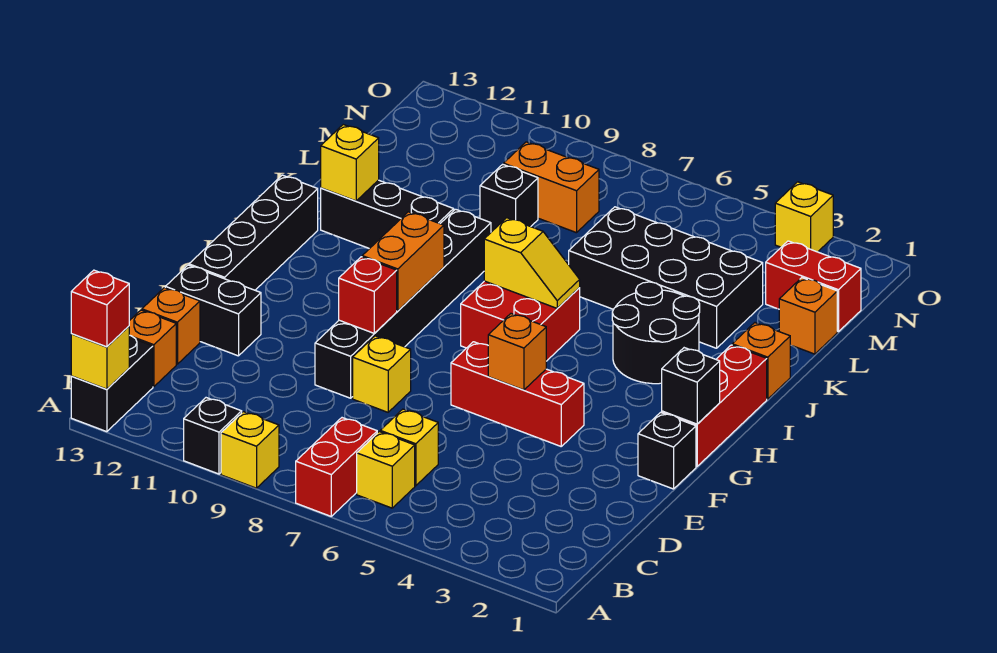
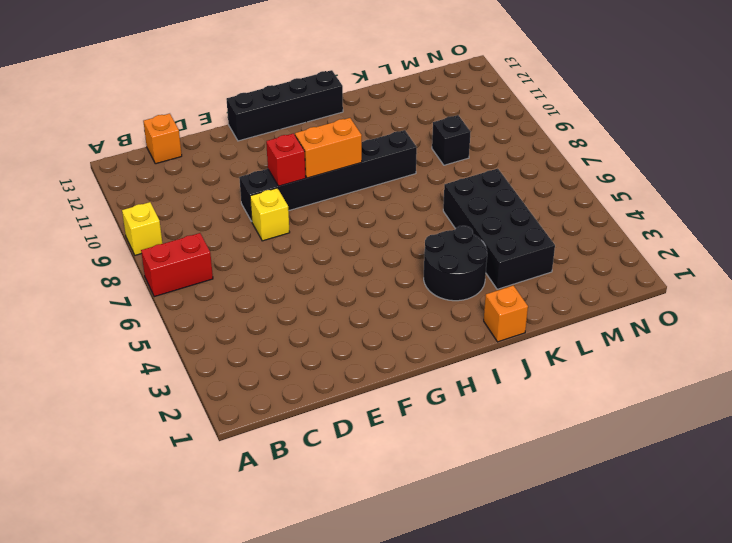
none -> black brick A10 level 1
none -> black brick A13:B13 level 1
none -> yellow brick B6 level 1
none -> yellow brick C6 level 1

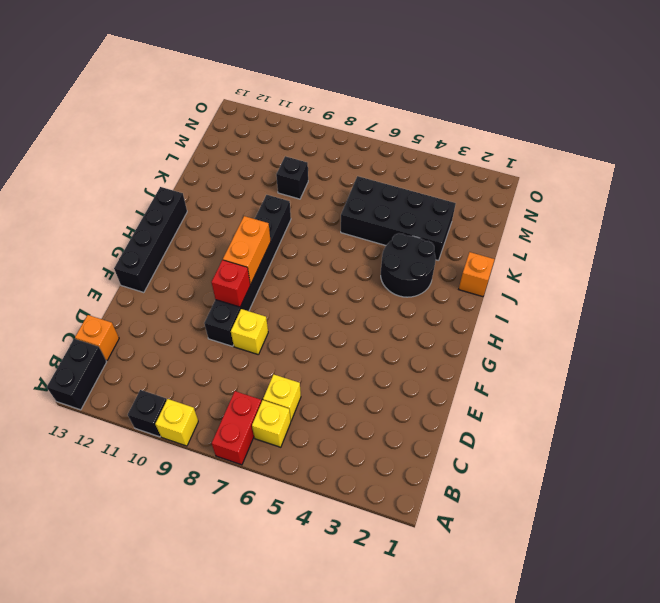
none -> orange brick D13 level 1
none -> black brick E12:E13 level 1
none -> black brick F1 level 1
none -> red brick F4:F6 level 1

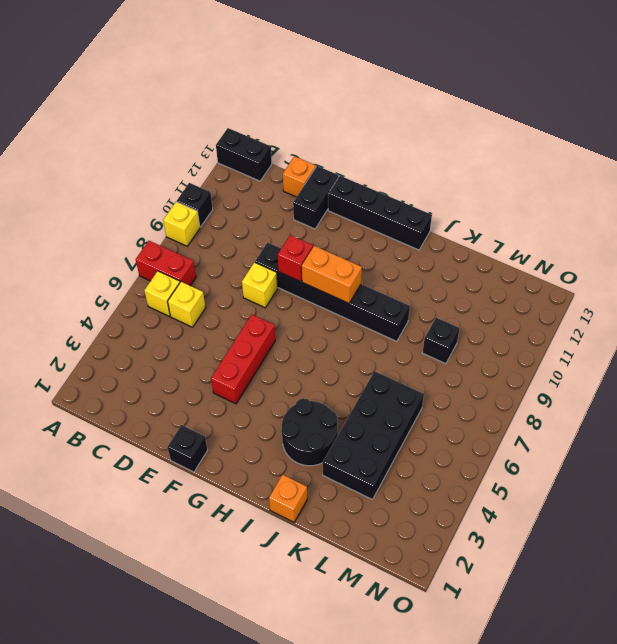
none -> orange brick C13 level 1
none -> red brick G1:I1 level 1
none -> red brick H6:I7 level 1
none -> black brick J10:J12 level 1

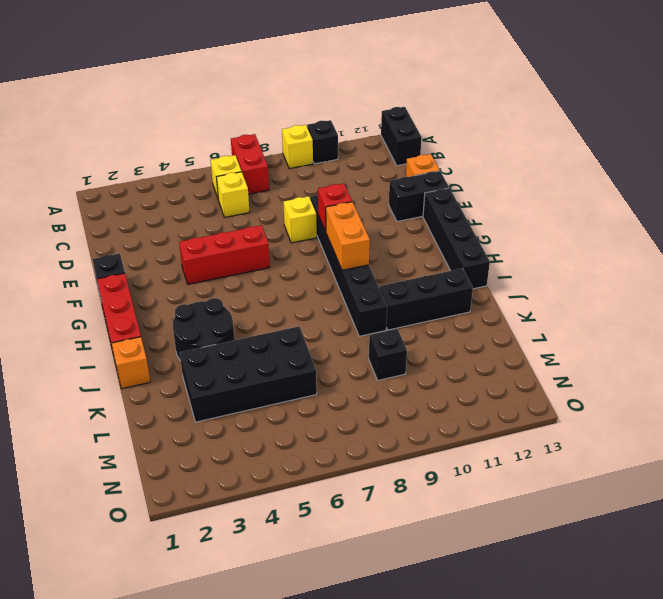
none -> orange brick C13 level 1
none -> red brick H6:I7 level 1
none -> orange brick L1 level 1
none -> red brick M1:M2 level 1

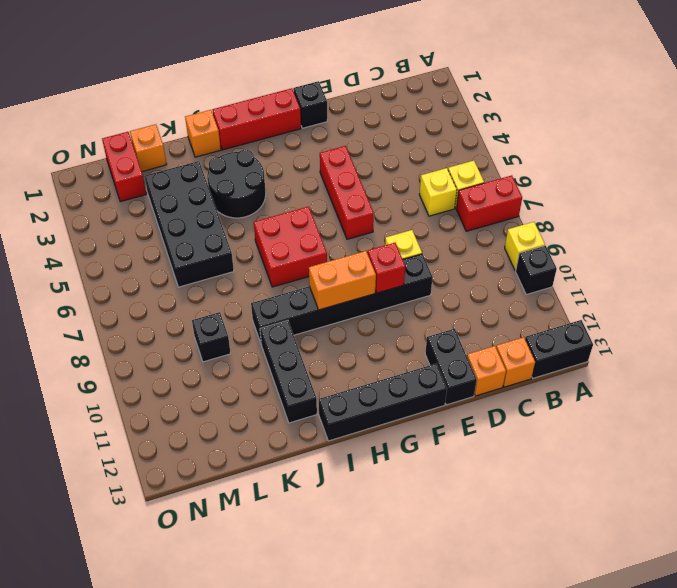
none -> orange brick M8:M9 level 1
none -> yellow brick O3 level 1
none -> yellow brick A13 level 2
none -> orange brick F5 level 2

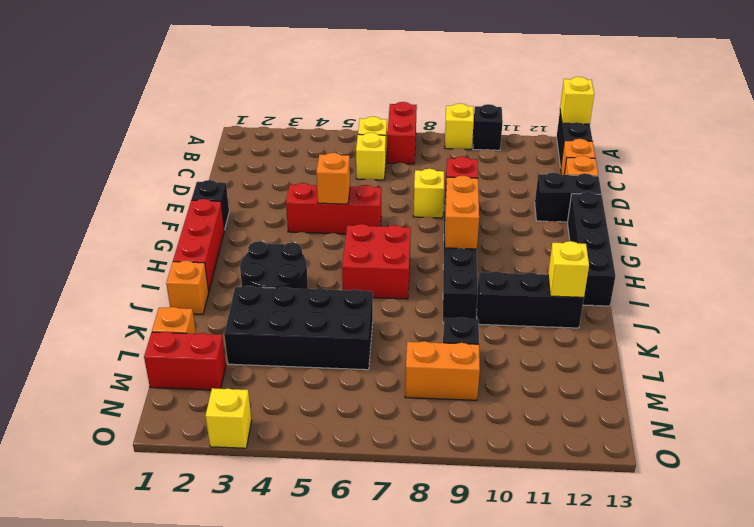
none -> black brick G1 level 2
none -> yellow slope I6:I7 level 2 top 7
none -> red brick A13 level 3

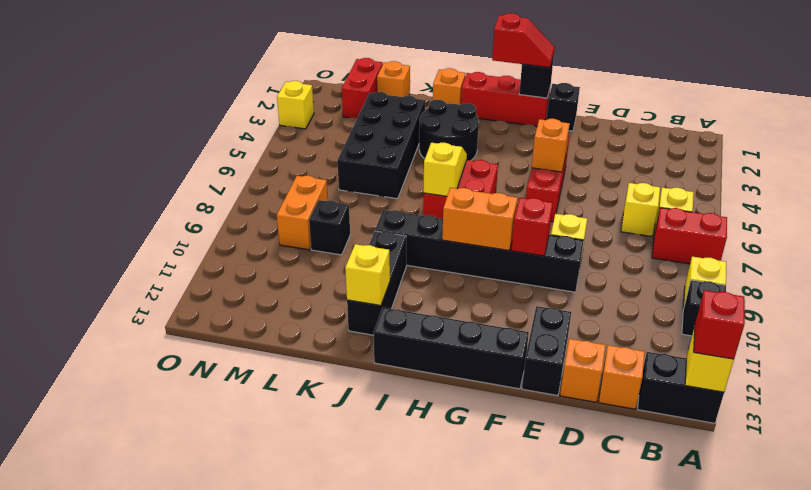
red slope G1:H1 level 3 top H -> none

